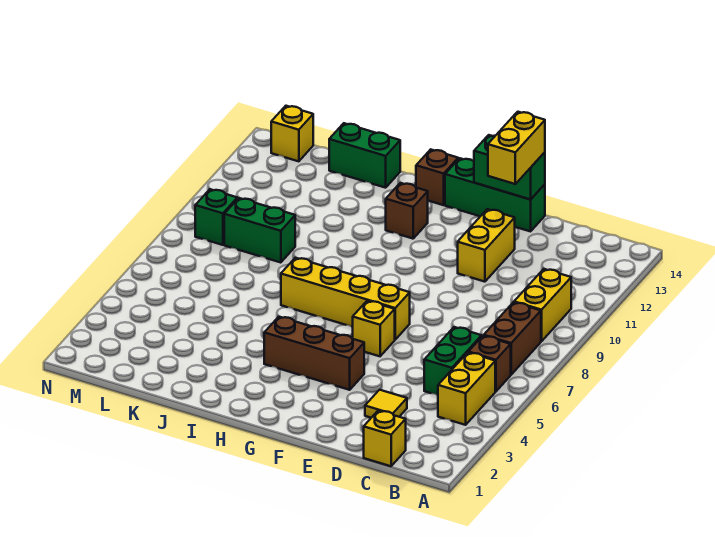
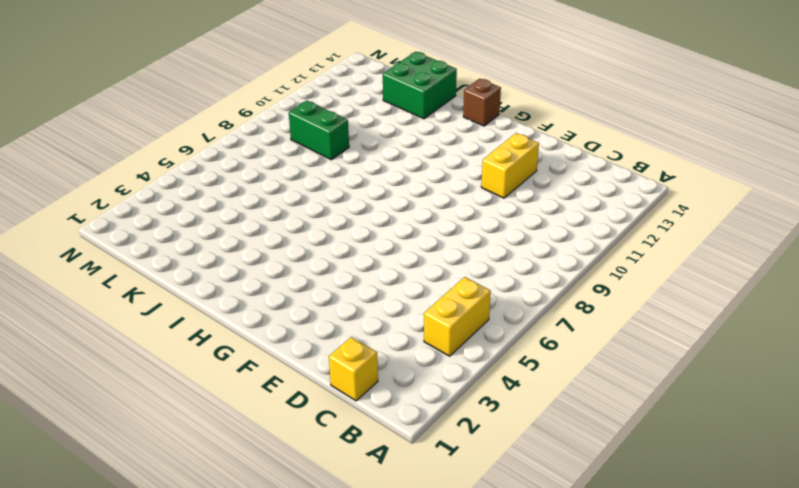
green brick J13:K14 level 1 -> green brick J14:K14 level 1
none -> brown brick B6 level 1
none -> brown brick B7:B8 level 1
none -> yellow brick B9:B10 level 1

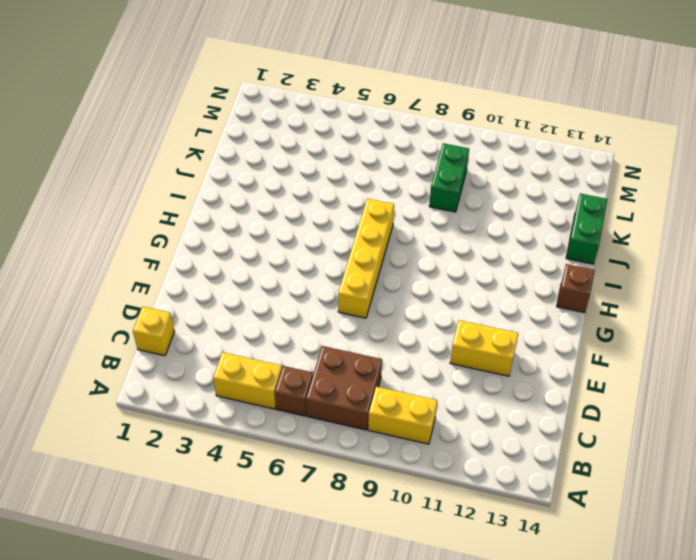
brown brick B7:C8 level 1 -> brown brick B7:B8 level 1
none -> green brick C5:C6 level 1
none -> yellow tile D3 level 1
none -> green brick E14:G14 level 1

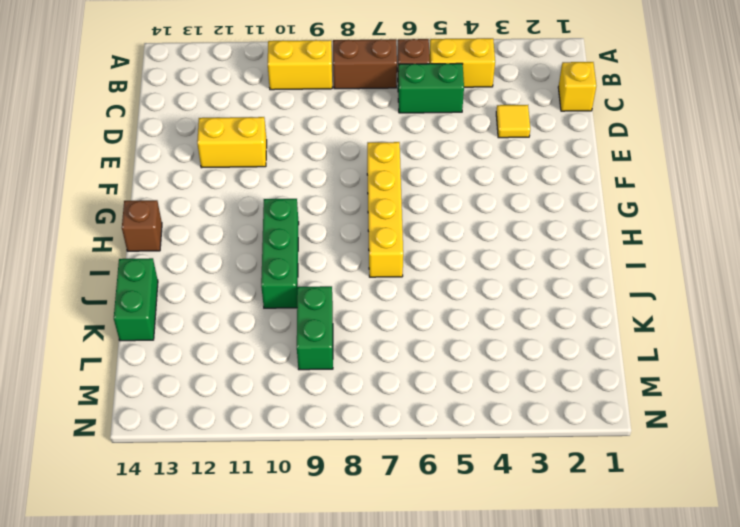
green brick H10:J10 level 1 -> green brick E14:G14 level 1
none -> brown brick F4:H4 level 1
none -> yellow brick F6 level 1
none -> brown brick H12 level 1

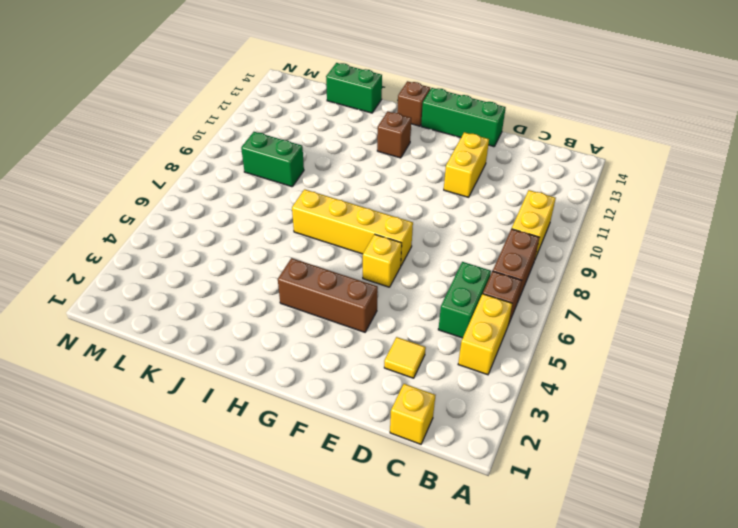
none -> green brick M9 level 1
none -> yellow brick M14 level 1
none -> green brick E14:F14 level 2

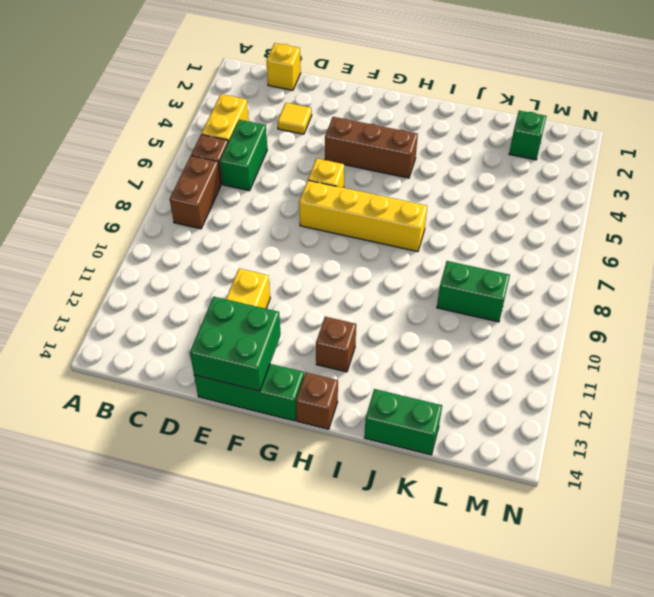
green brick E13:F14 level 2 -> green brick E14:F14 level 2
green brick L2 level 1 -> green brick M9 level 1
none -> yellow brick B9:B10 level 1
none -> yellow brick M14 level 1
none -> yellow brick E13:E14 level 3

